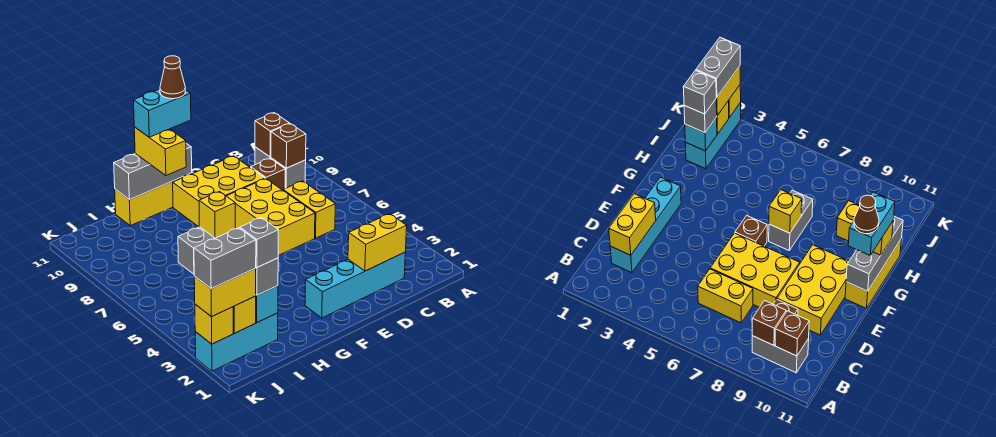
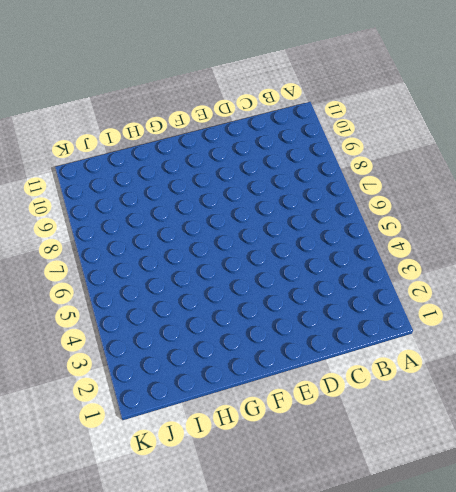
none -> grey brick B9:B10 level 1
none -> cyan brick C2:F2 level 1
none -> yellow brick C6:C7 level 1

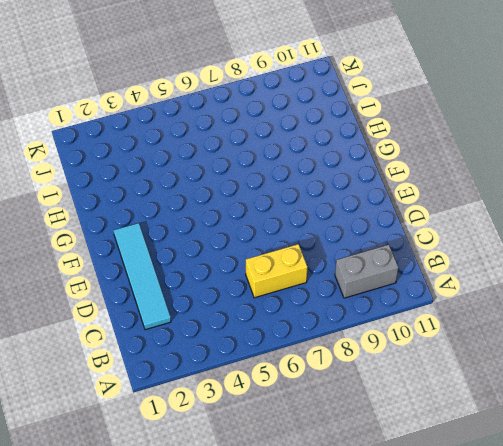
cyan tile C2:F2 level 1 -> cyan brick C2:F2 level 1
none -> brown brick C9 level 1
none -> yellow brick D6:E8 level 1
none -> yellow brick D9:F10 level 1

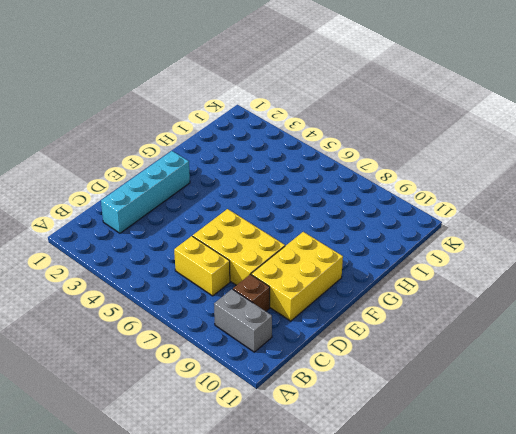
none -> brown brick F6 level 1
none -> yellow brick F11:H11 level 1
none -> grey brick G7:H7 level 1

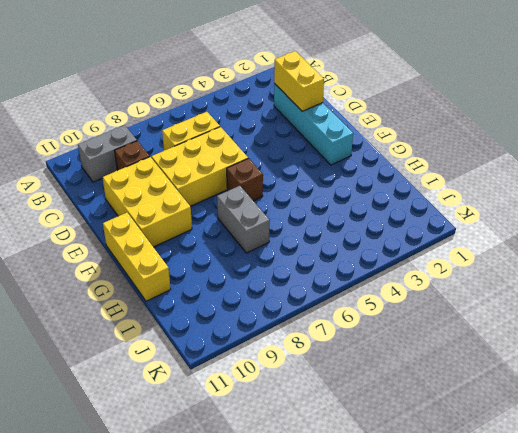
none -> cyan brick I2:K2 level 1
none -> brown brick B9 level 2
none -> brown brick B10 level 2

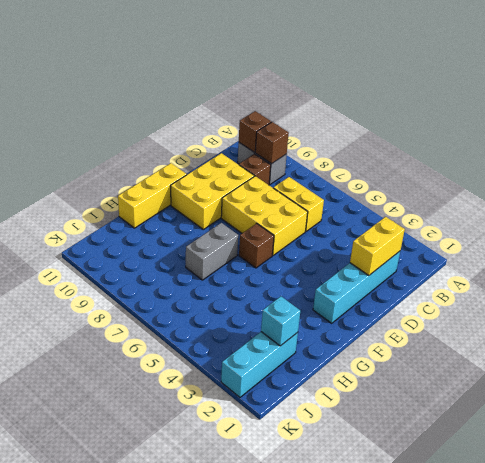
none -> grey brick F11:H11 level 2
none -> yellow brick G7 level 2
none -> yellow brick J2 level 2

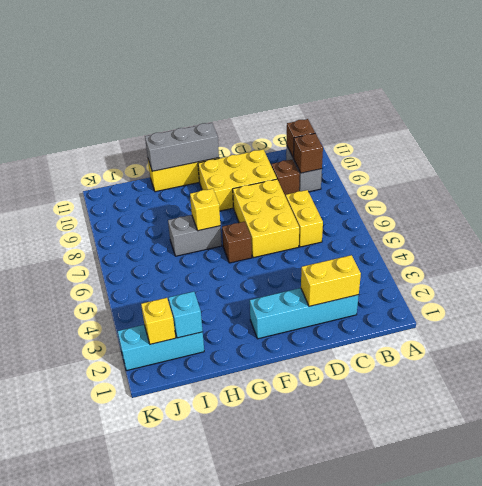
none -> yellow brick K2 level 2
none -> yellow brick G10:G11 level 3
none -> grey brick I2 level 3

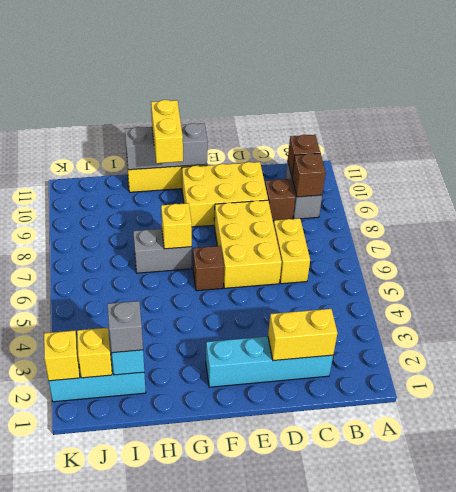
none -> yellow brick J2:K2 level 3
none -> cyan brick F11:G11 level 4
none -> grey brick I2 level 4

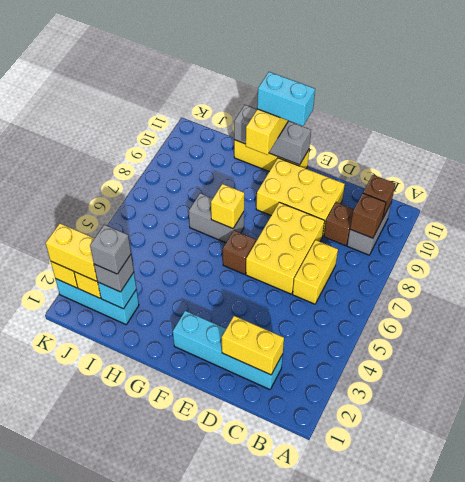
none -> grey brick J2:K2 level 4
none -> brown cone F11 level 5

